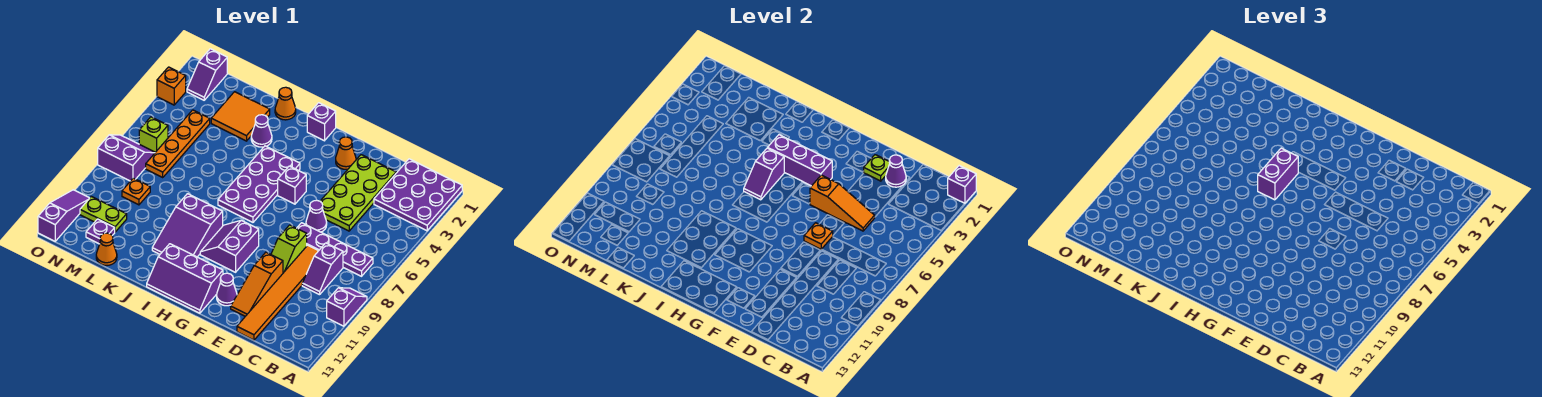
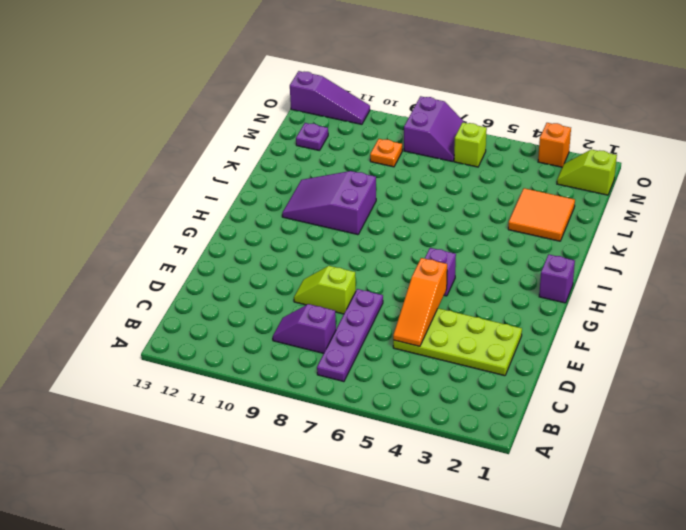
lime slope N1:N2 level 1 top 1 -> purple slope N1:N2 level 1 top 1
none -> purple plate A1:C3 level 1
none -> purple slope A9:A10 level 1 top 10
none -> orange tile D8:D13 level 1
none -> purple cone E6 level 1

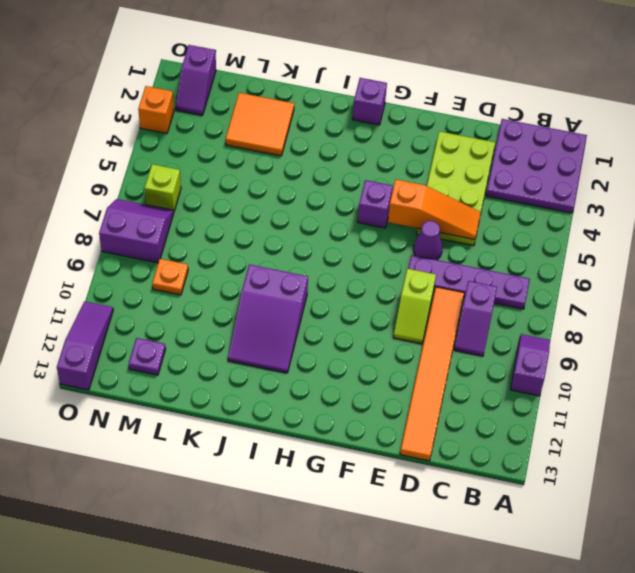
none -> orange slope E10:E12 level 1 top 10
none -> orange cone F2 level 1
none -> purple cone F12 level 1
none -> purple slope G9:H10 level 1 top G

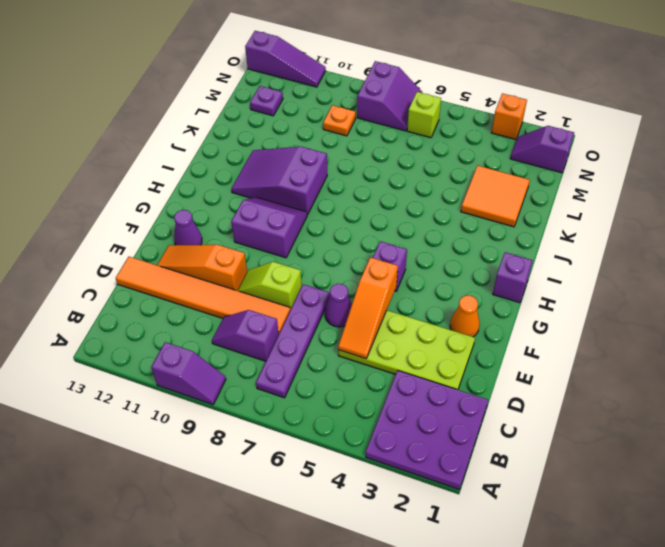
none -> purple slope G12:I13 level 1 top 12
none -> purple plate H4:I7 level 1
none -> orange cone J1 level 1
none -> purple cone J3 level 1

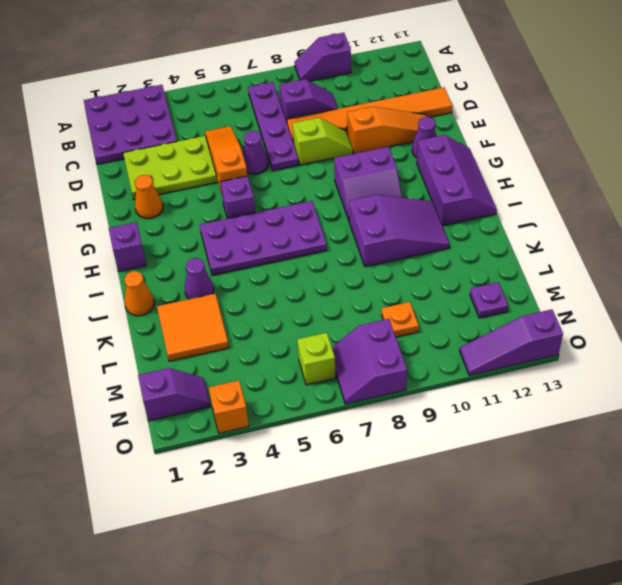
none -> orange cone L13 level 1
none -> orange plate M4:M7 level 1
none -> lime plate M11:N11 level 1
none -> purple brick A1 level 2

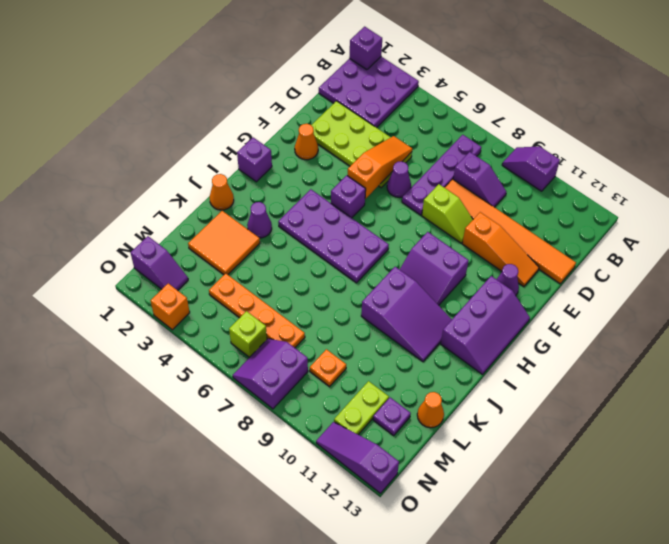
none -> purple cone D2 level 2
none -> lime plate E2 level 2
none -> orange plate E7 level 2
none -> purple brick G4:I4 level 2

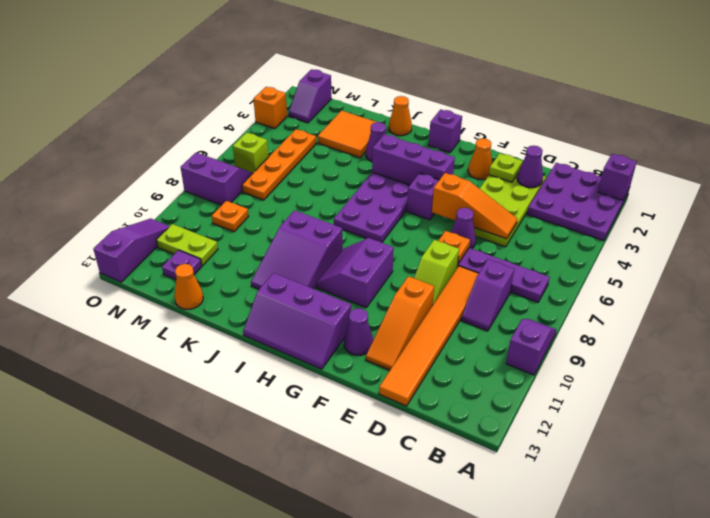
none -> purple slope I5:I6 level 2 top 5
none -> purple brick I5:I6 level 3

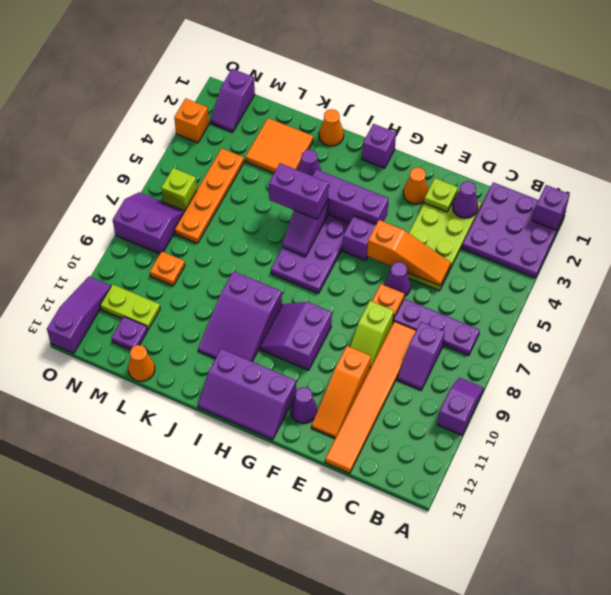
purple brick I5:J5 level 3 -> purple brick I5:I6 level 3

